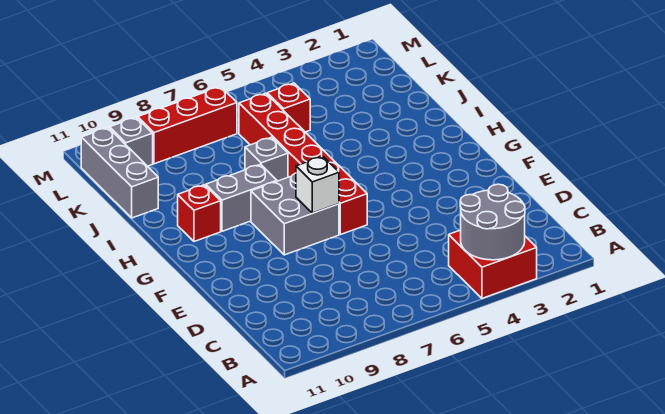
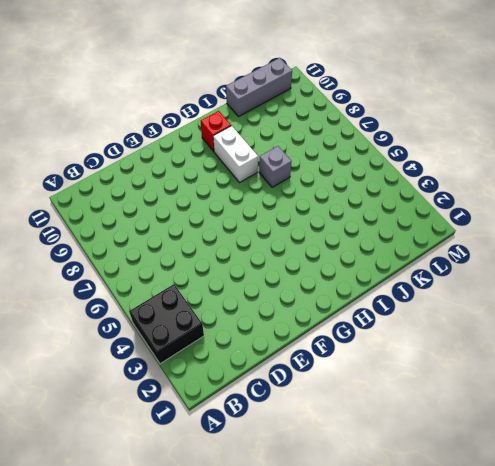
black brick A3:B4 level 1 -> red brick A3:B4 level 1
white brick H8:H9 level 1 -> grey brick H8:H9 level 1
none -> red brick F6:K6 level 1
none -> grey brick F7:G8 level 1
none -> red brick K5 level 1

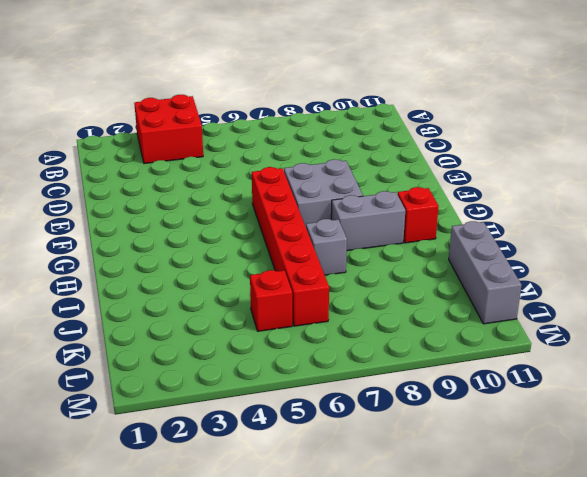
none -> red brick L7:L9 level 1
none -> grey brick L10 level 1
none -> grey round brick A3:B4 level 2

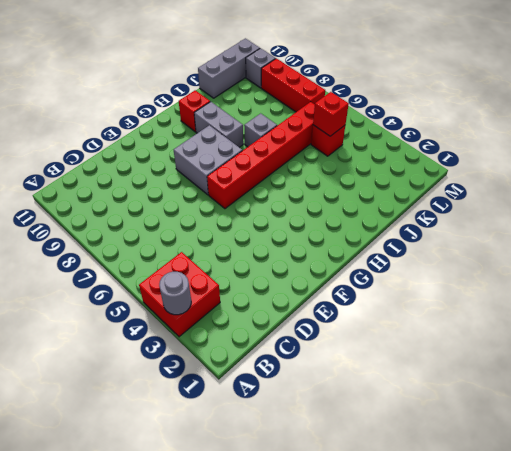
grey round brick A3 level 2 -> grey round brick A3:B4 level 2
red brick K5 level 2 -> none
none -> white brick F7 level 2

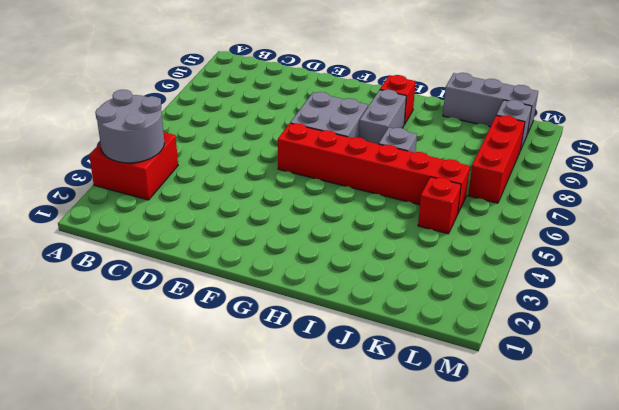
none -> white brick F7 level 2

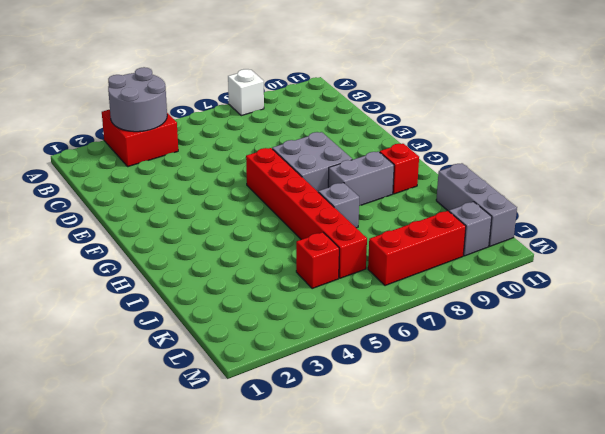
white brick A8 level 1 -> white brick F7 level 2

